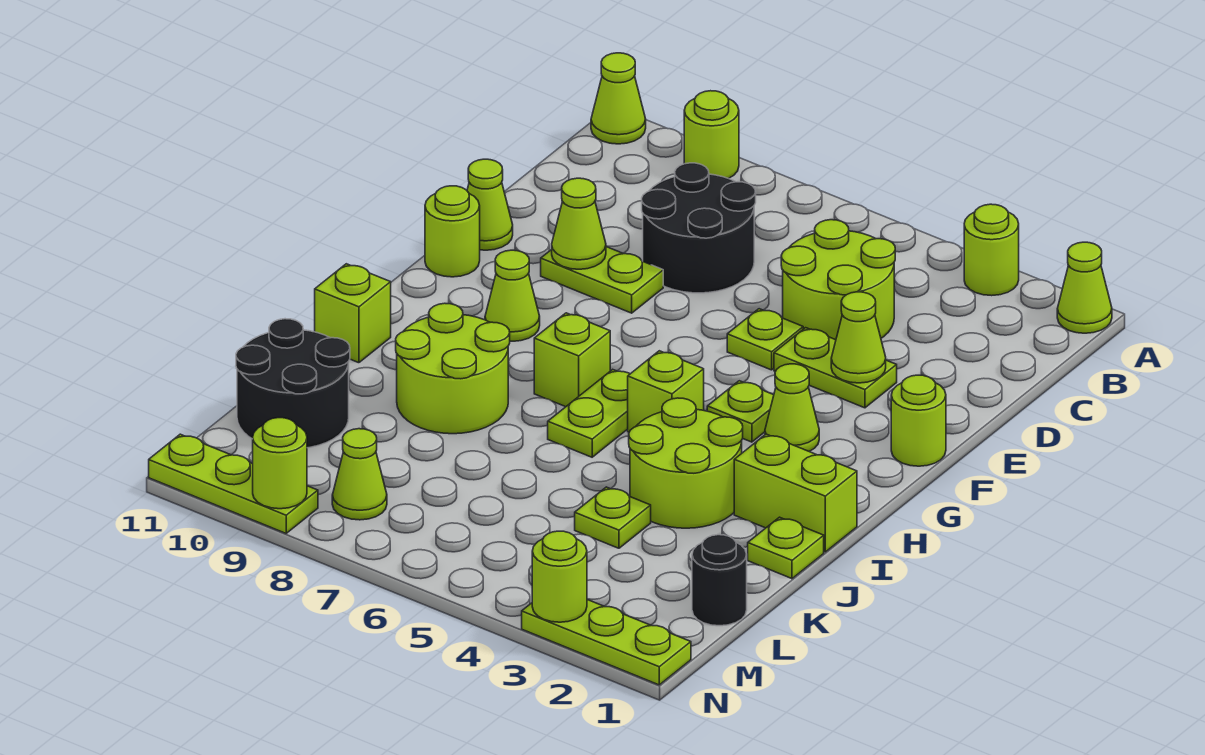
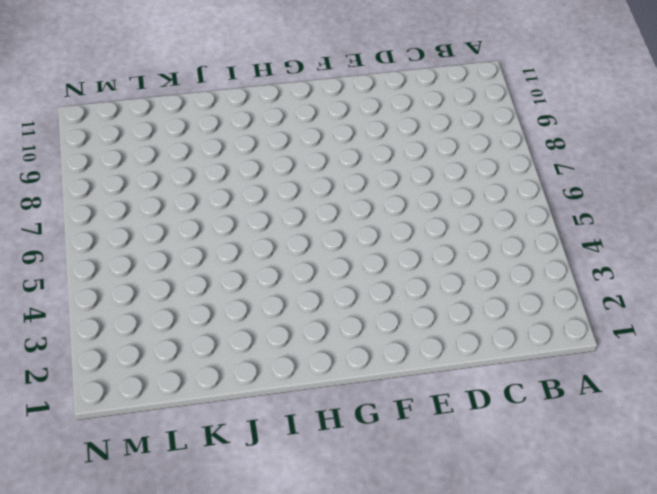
none -> lime cone A1 level 1
none -> lime round brick A3 level 1
none -> lime round brick A9 level 1
none -> lime cone A11 level 1

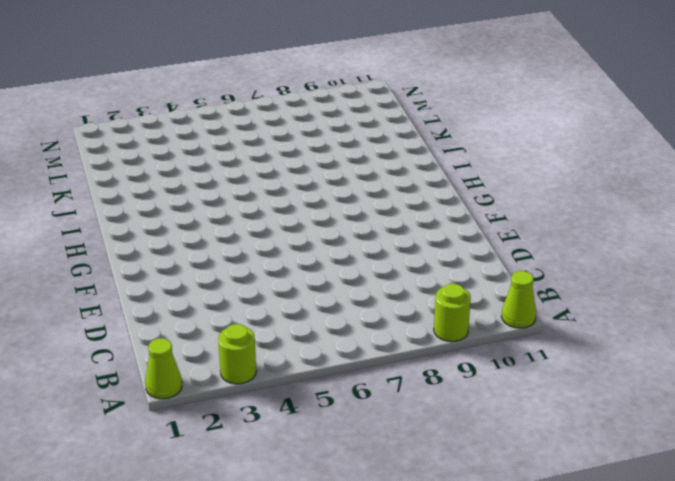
none -> lime round brick C4:D5 level 1
none -> black round brick C7:D8 level 1
none -> lime plate E3:E4 level 1
none -> lime plate E5 level 1

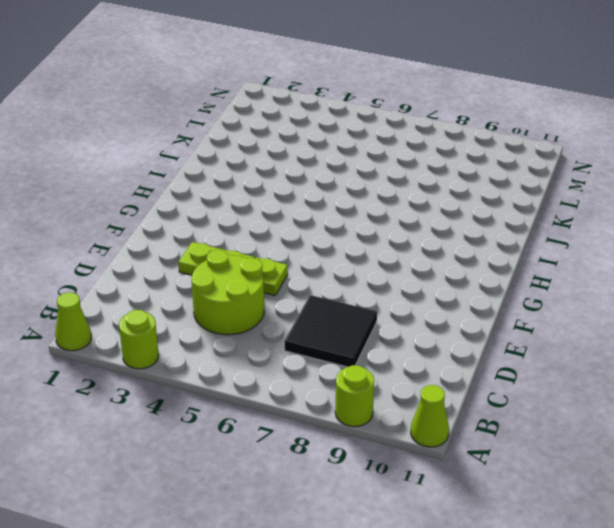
black tile C7:D8 level 1 -> black round brick C7:D8 level 1
none -> lime plate E8:E9 level 1
none -> lime cone E11 level 1
none -> lime round brick F1 level 1
none -> lime round brick F11 level 1

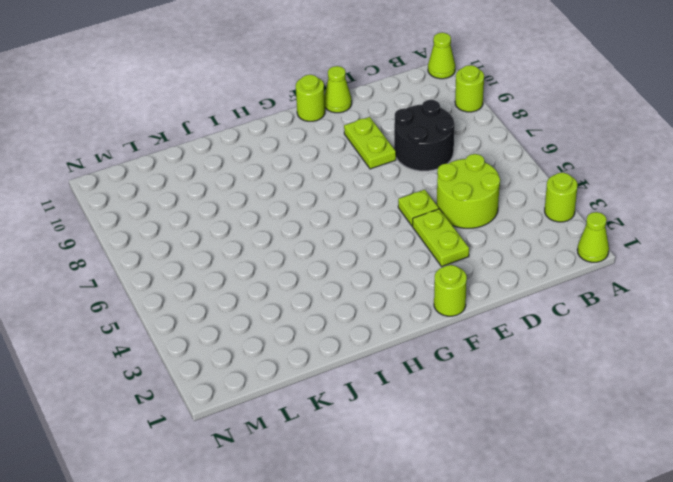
none -> lime cone G3 level 1
none -> lime plate G4 level 1
none -> lime cone G9 level 1
none -> lime brick H5 level 1

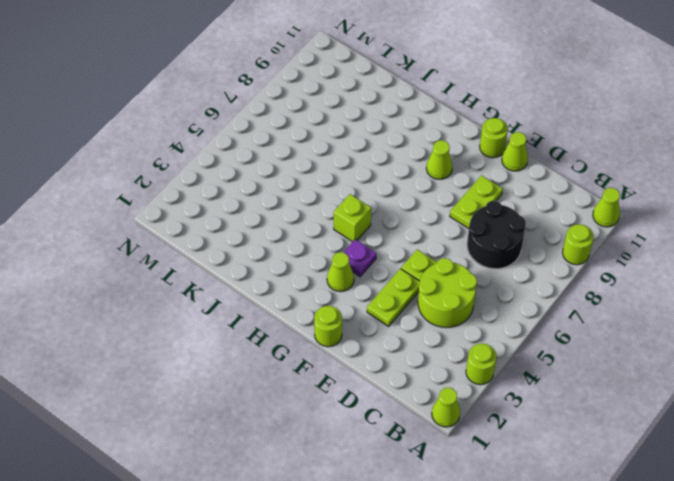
purple plate G4 level 1 -> lime plate G4 level 1
none -> lime plate H6:I6 level 1
none -> lime brick H7 level 1
none -> lime brick I1:I2 level 1
none -> lime round brick I3:J4 level 1

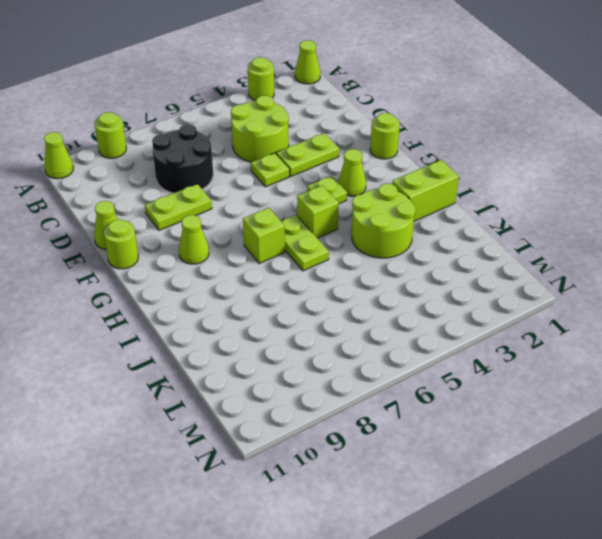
none -> lime round brick I8:J9 level 1
none -> lime brick I11 level 1
none -> lime plate J1 level 1
none -> lime plate K4 level 1

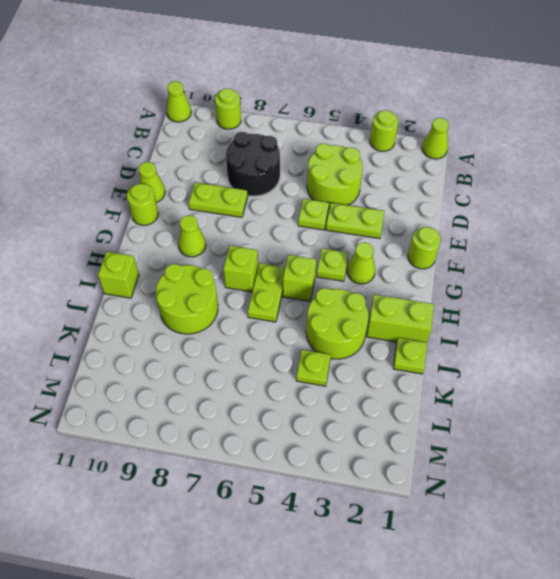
none -> black round brick K10:L11 level 1
none -> black round brick L1 level 1
none -> lime cone M8 level 1
none -> lime plate N1:N3 level 1

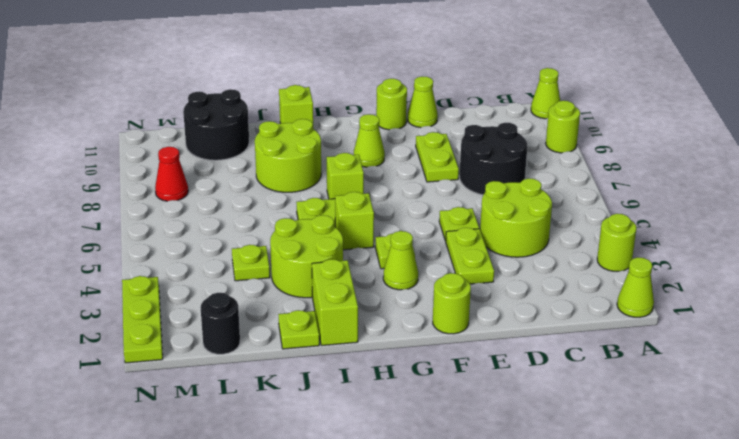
red cone M8 level 1 -> lime cone M8 level 1
none -> lime plate N9:N11 level 1
none -> lime cone E3 level 2
none -> lime cone E9 level 2
none -> lime round brick N3 level 2

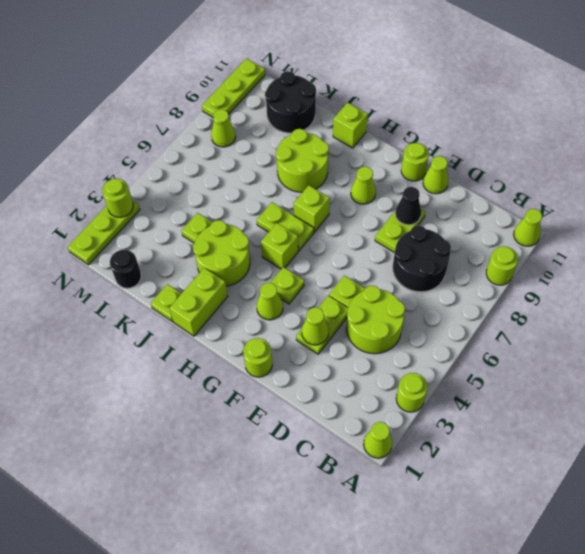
black cone E9 level 2 -> lime cone E9 level 2
none -> lime round brick N9 level 2

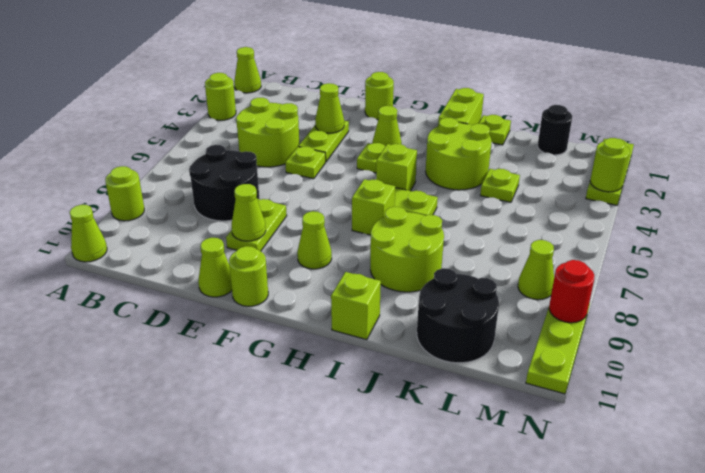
red round brick N9 level 2 -> lime round brick N9 level 2

